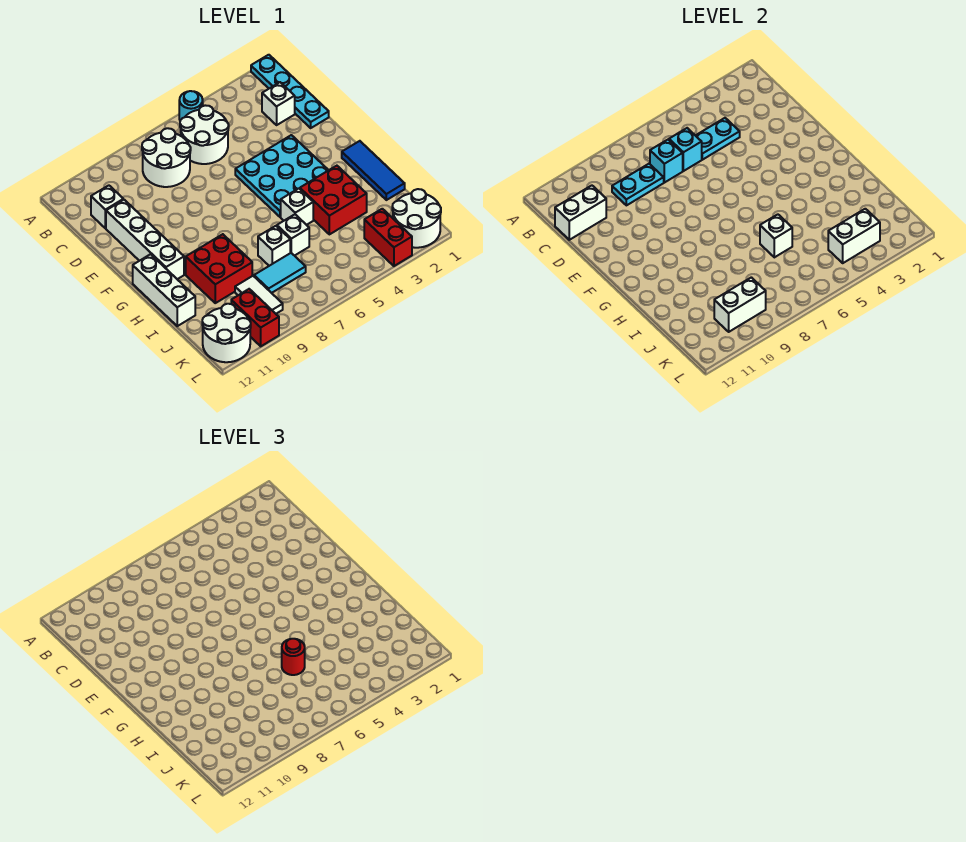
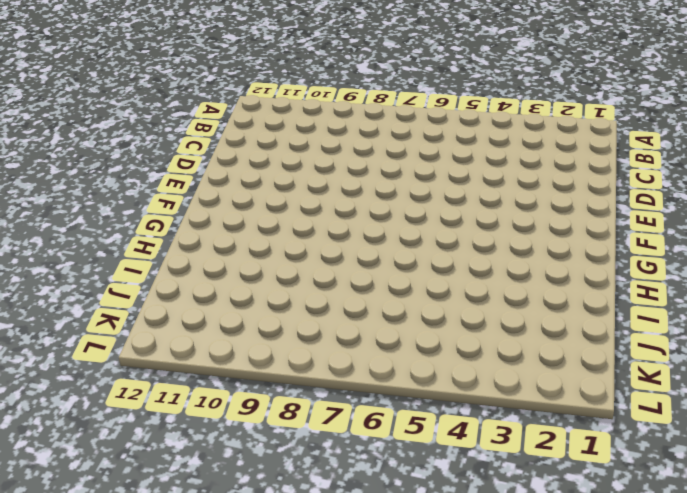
none -> cyan plate A1:D1 level 1
none -> cyan round brick A5 level 1
none -> white round brick B5:C6 level 1
none -> white round brick B7:C8 level 1

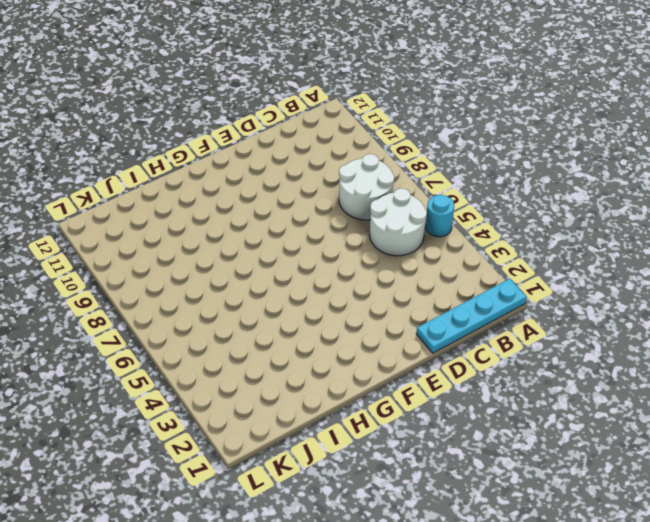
none -> white brick C2 level 1
none -> white brick C11 level 1
none -> white brick D11:G11 level 1
none -> cyan plate E3:G5 level 1

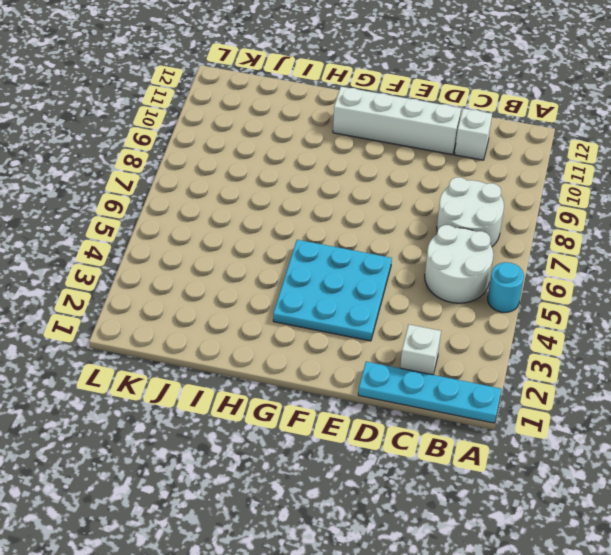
none -> blue tile G1:I1 level 1
none -> white brick G12:I12 level 1
none -> red brick H3:I4 level 1
none -> white brick H5 level 1

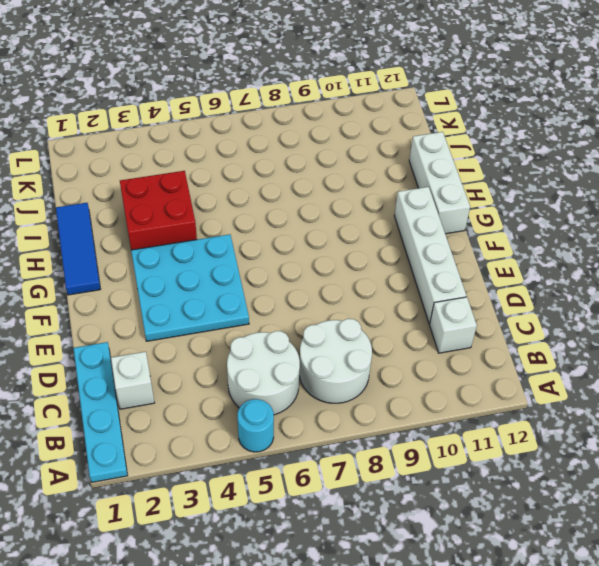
none -> white brick H5 level 1
none -> red brick H9:I10 level 1
none -> white brick I6 level 1
none -> white brick I7 level 1

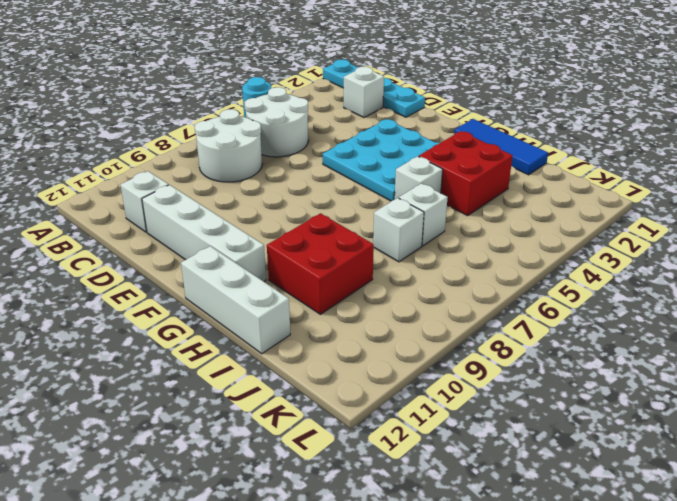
none -> cyan tile J7:J8 level 1
none -> white tile J9:K9 level 1
none -> white round brick K1:L2 level 1
none -> red brick K3:L3 level 1

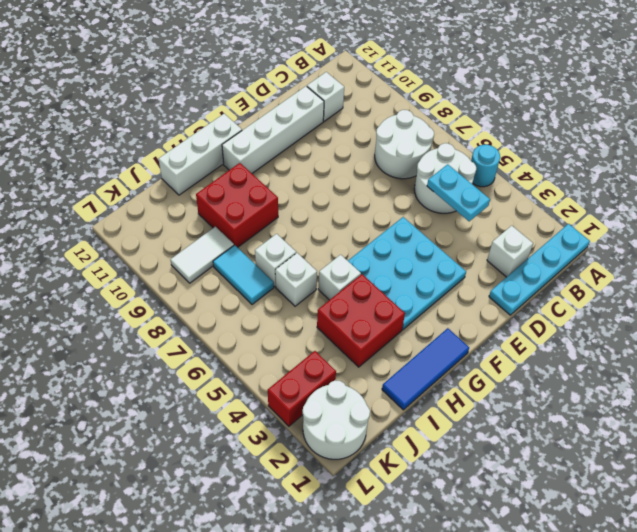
none -> red brick K10:L10 level 1
none -> white round brick K11:L12 level 1
none -> cyan brick C6 level 2
none -> cyan brick C7 level 2

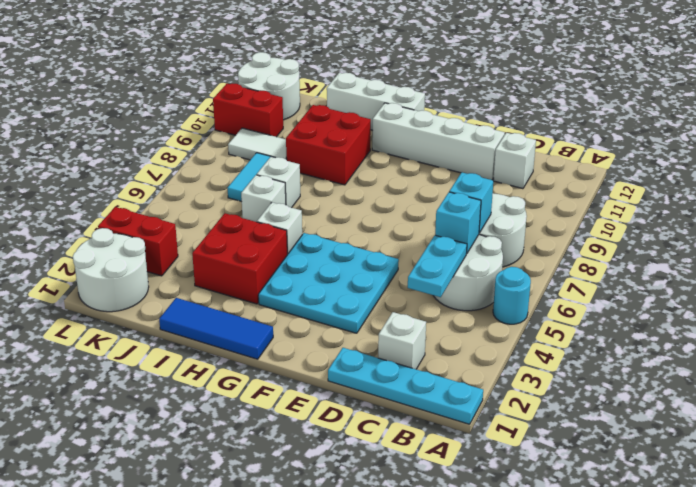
none -> cyan plate C8:C9 level 2
none -> white brick C11:C12 level 2
none -> white brick I6 level 2
none -> white brick K3:K4 level 2

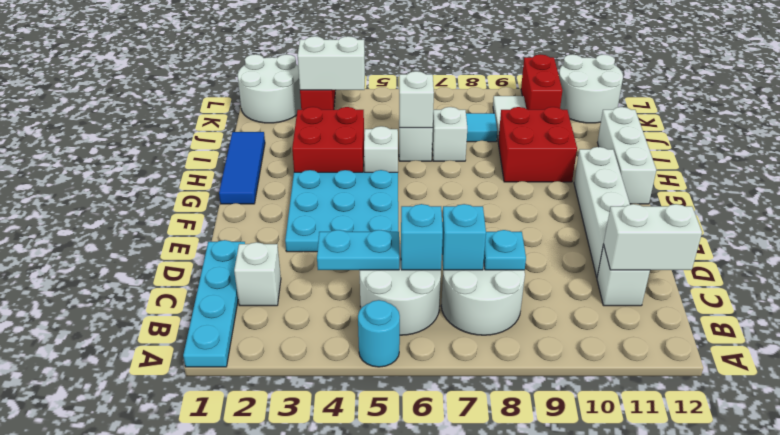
cyan plate C8 level 2 -> cyan plate C8:C9 level 2
none -> white brick K9:K10 level 2
none -> red round brick I6 level 3

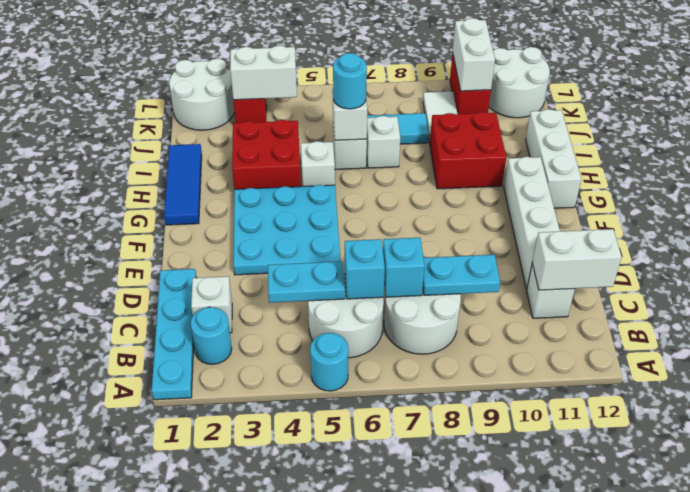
cyan round brick B2 level 1 -> none
cyan round brick I6 level 3 -> red round brick I6 level 3
white brick K10:L10 level 2 -> white brick K9:K10 level 2

